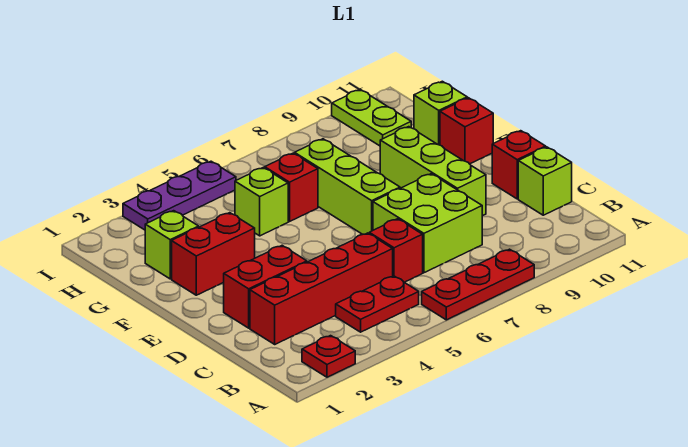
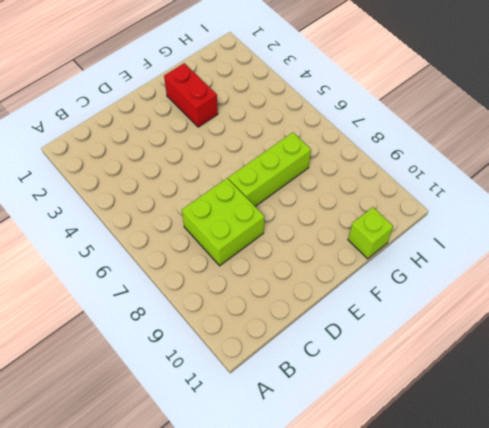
none -> red plate A2 level 1
none -> red plate A6:A8 level 1
none -> red plate B4:B5 level 1

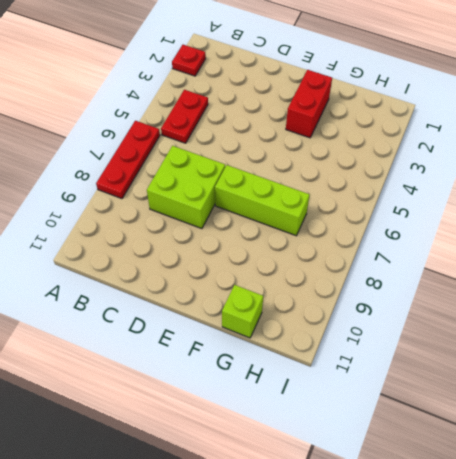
none -> red brick C2:C5 level 1
none -> red brick C6 level 1
none -> lime brick C11 level 1

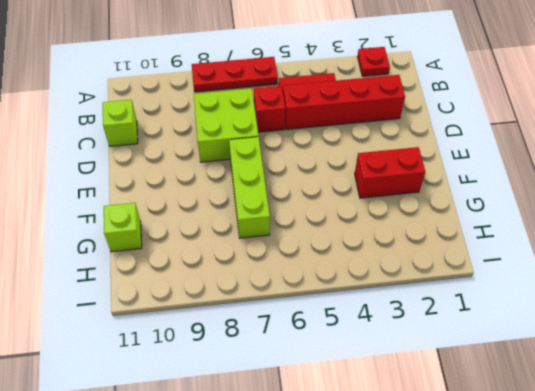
none -> red brick D2:D3 level 1
none -> lime brick D9:F9 level 1
none -> red brick D11 level 1

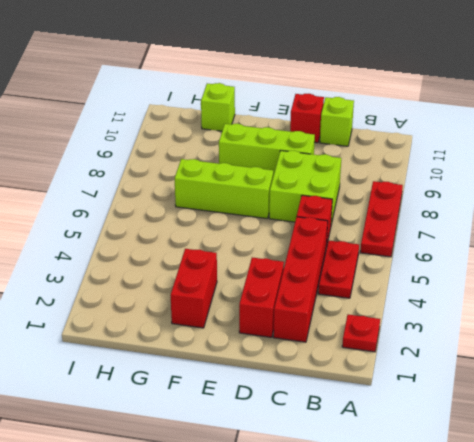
none -> red brick F11 level 1
none -> lime brick G2 level 1
none -> lime brick G5 level 1

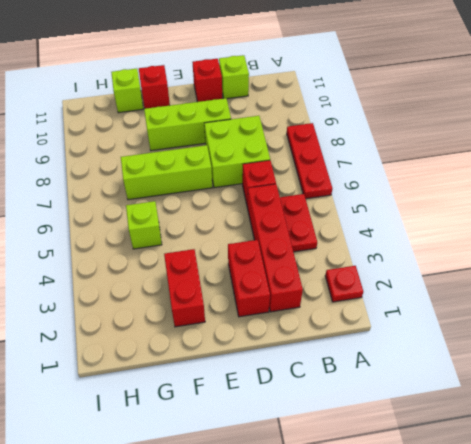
none -> lime brick G2 level 1
none -> red brick G6 level 1
none -> lime plate H10:I10 level 1

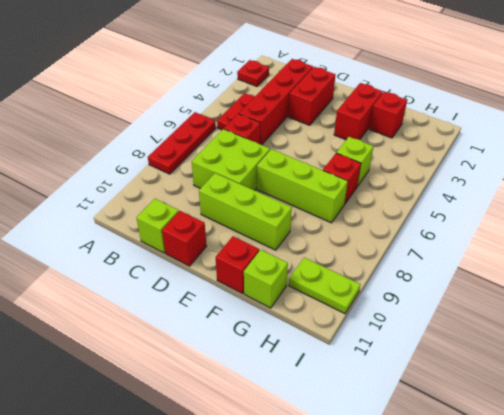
red brick G2 level 1 -> lime brick G2 level 1
none -> purple plate I3:I5 level 1

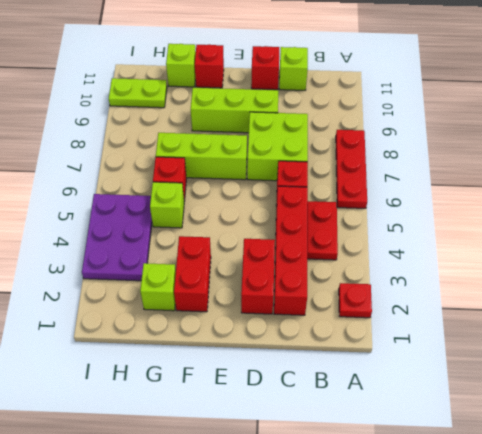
purple plate H3:I5 level 1 -> purple plate I3:I5 level 1

